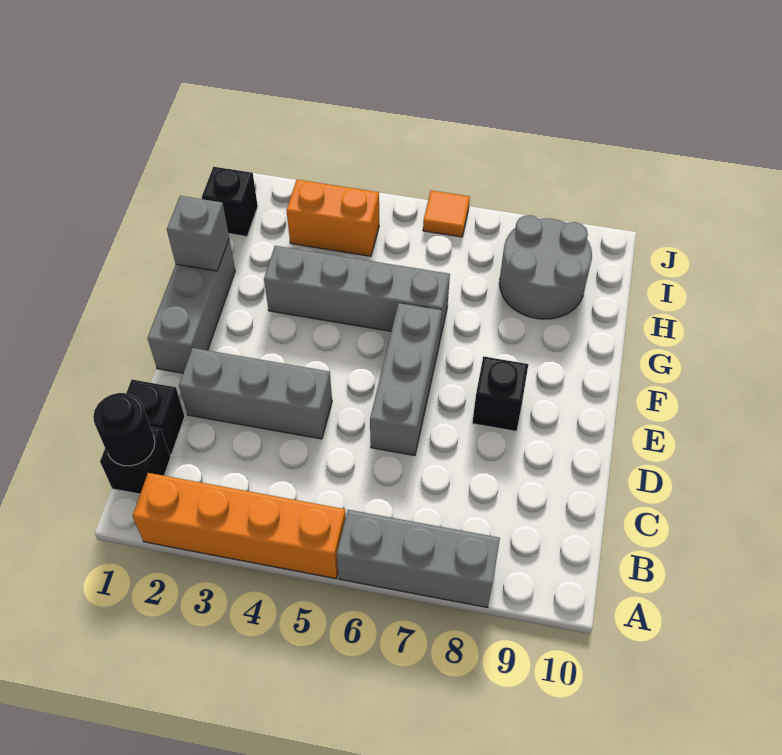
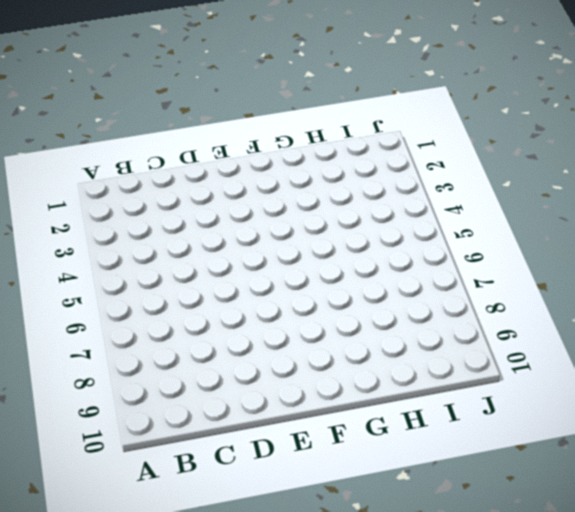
none -> orange brick A2:A5 level 1
none -> grey brick A6:A8 level 1
none -> black brick B1 level 1

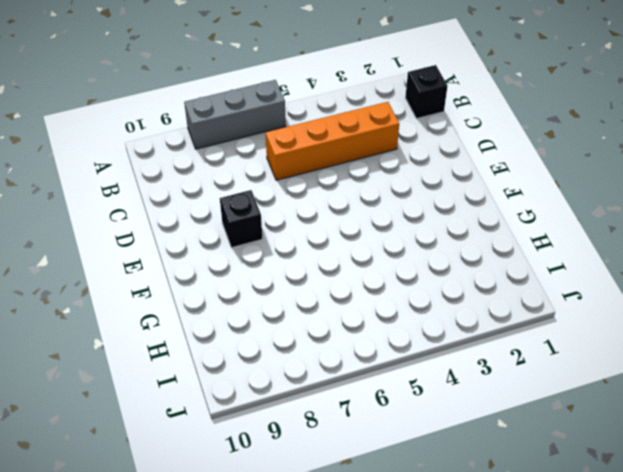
orange brick C3:C6 level 1 -> orange brick A2:A5 level 1
none -> black brick C1 level 1
none -> grey brick D2:D4 level 1
none -> grey brick D6:F6 level 1

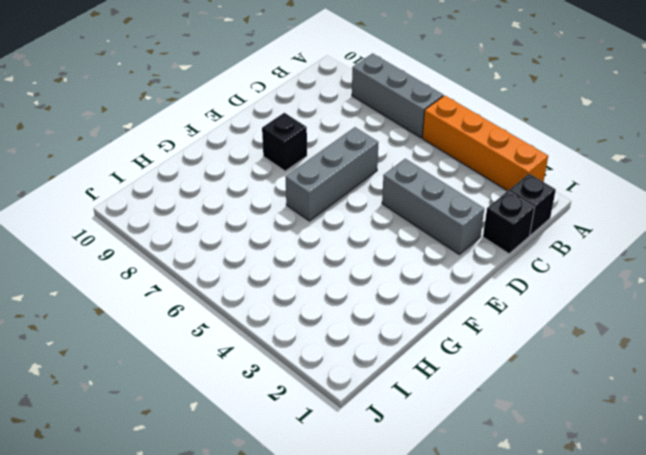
none -> grey brick E1:G1 level 1
none -> grey brick G3:G6 level 1
none -> grey round brick H8:I9 level 1

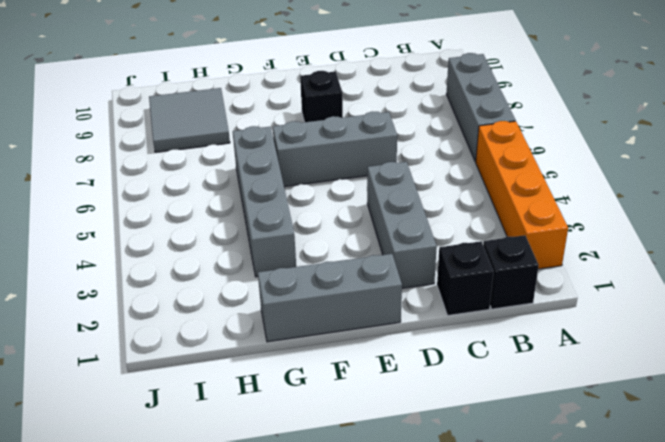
grey tile H8:I9 level 1 -> grey round brick H8:I9 level 1
none -> black brick I1 level 1
none -> orange brick I3:I4 level 1
none -> orange tile J6 level 1

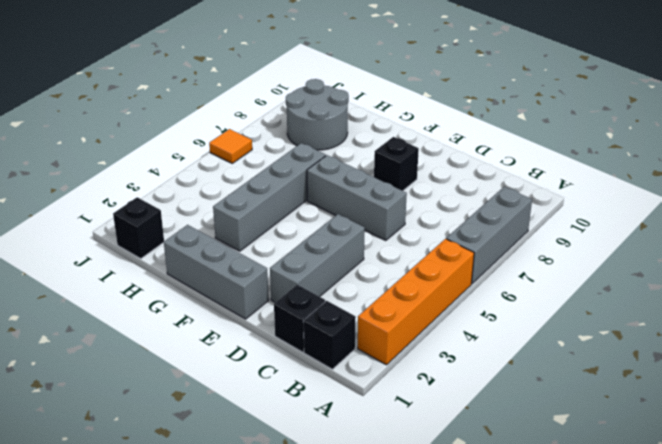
none -> orange brick I3:I4 level 1
none -> black round brick B1 level 2
none -> grey brick G1 level 2

